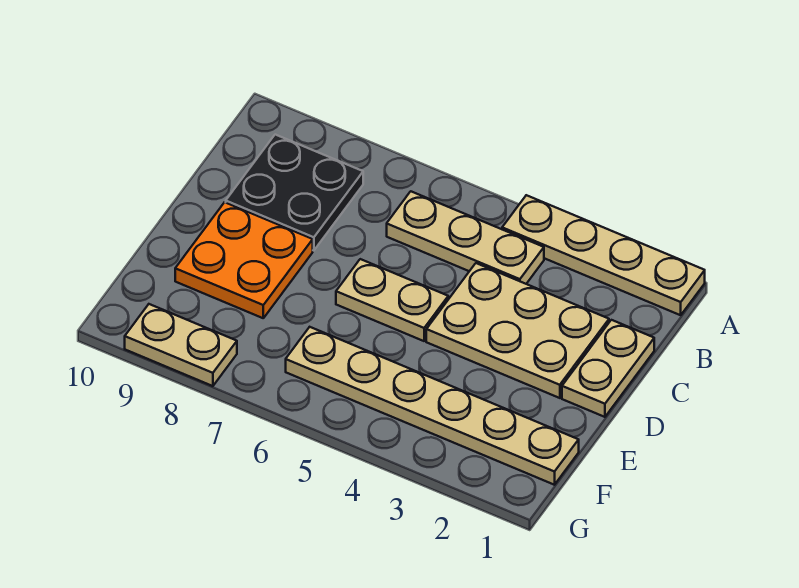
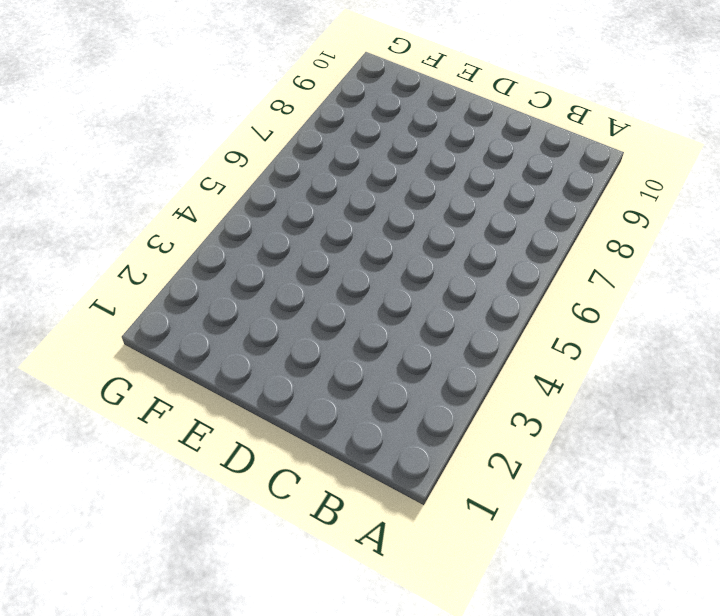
none -> tan plate A1:A4 level 1
none -> tan plate B4:B6 level 1

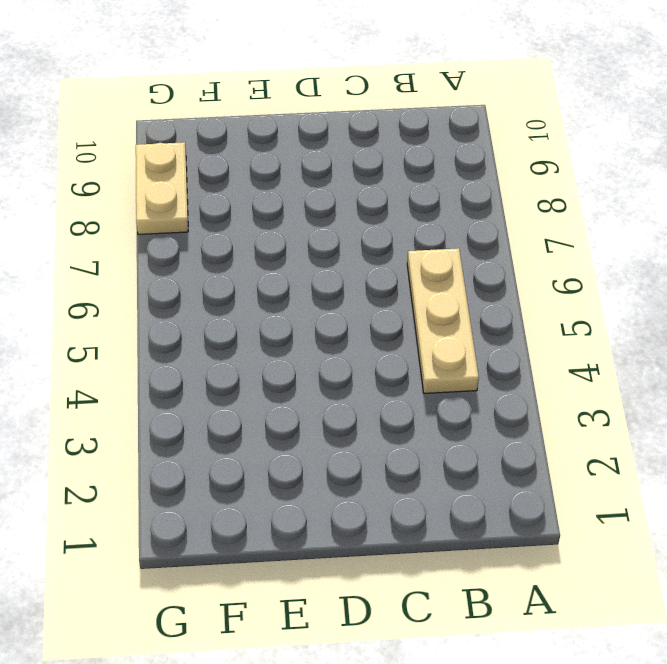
none -> tan plate A1:A4 level 1
none -> black plate B8:C9 level 1

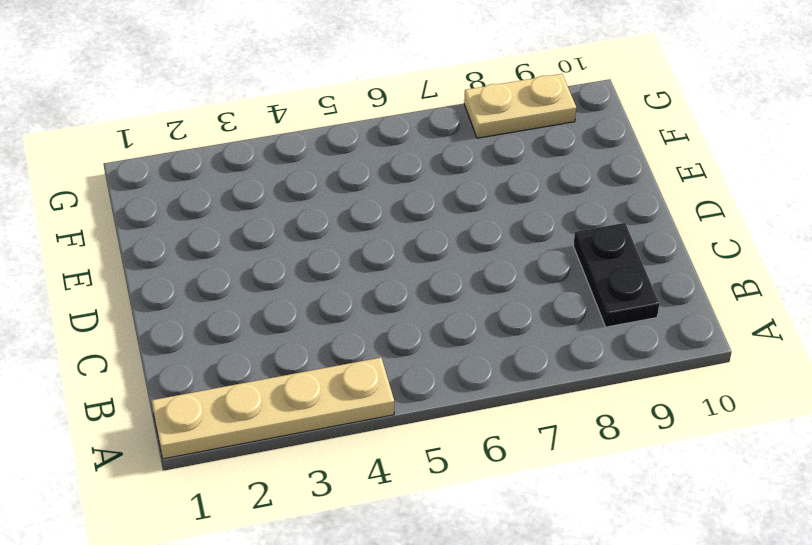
black plate B9:C9 level 1 -> black plate B8:C9 level 1
none -> tan plate B4:B6 level 1
none -> tan plate C1:D1 level 1

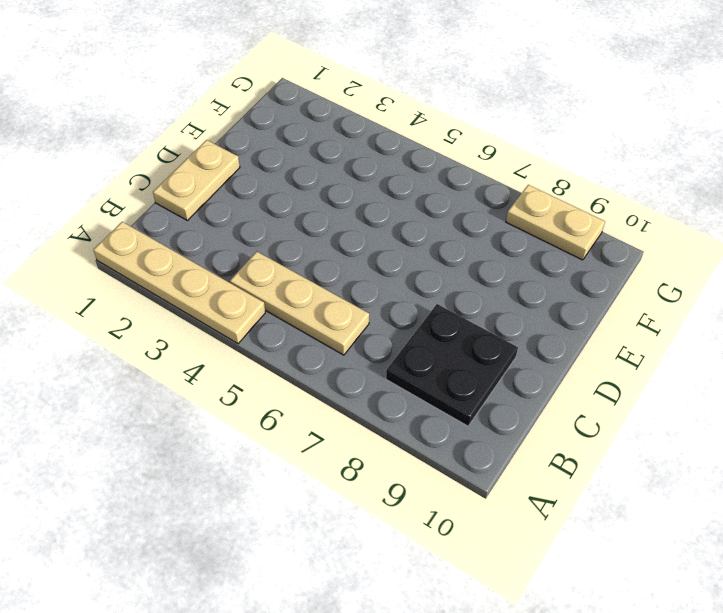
none -> tan plate C2:D4 level 1
none -> tan plate D5:D6 level 1

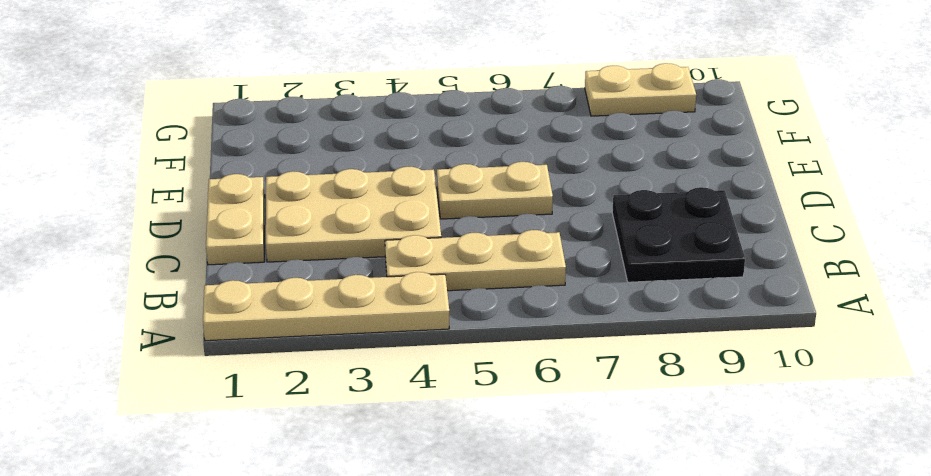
none -> orange plate D8:E9 level 1
none -> tan plate F1:F6 level 1

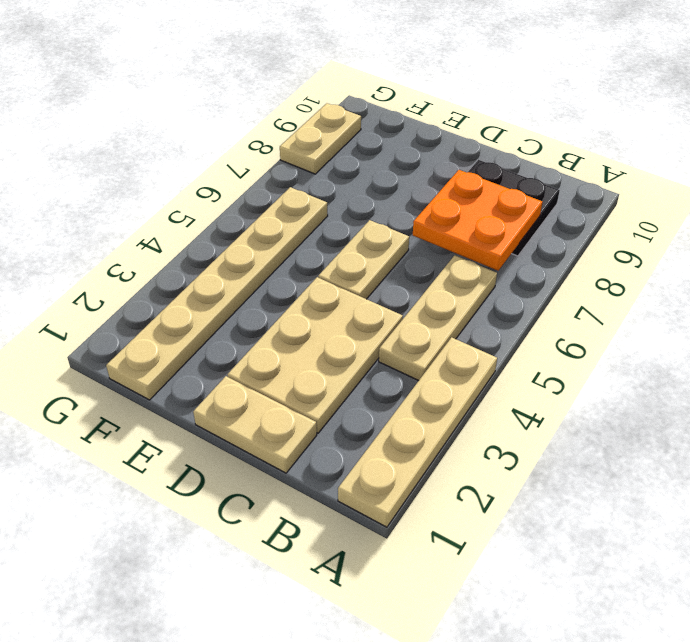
orange plate B7:C8 level 2 -> orange plate D8:E9 level 1

